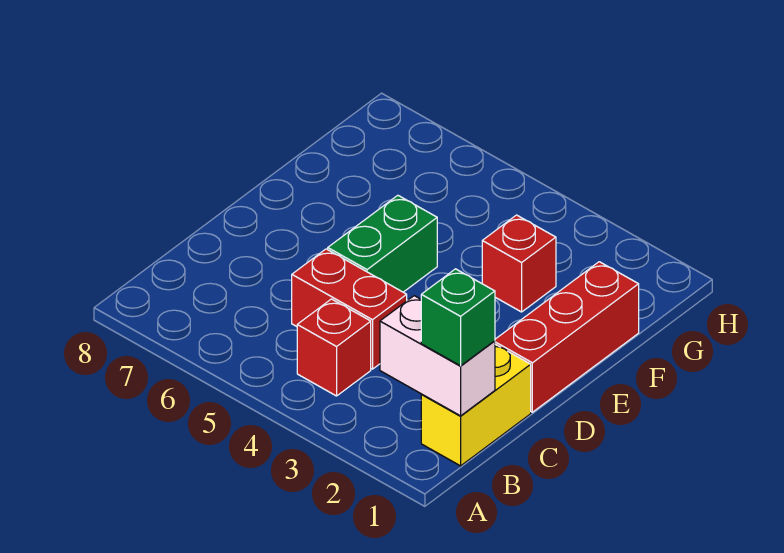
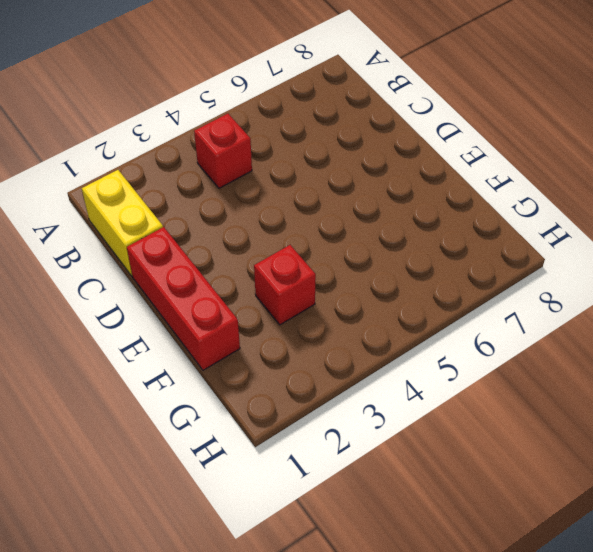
none -> red brick C4:C5 level 1
none -> green brick D5:E5 level 1

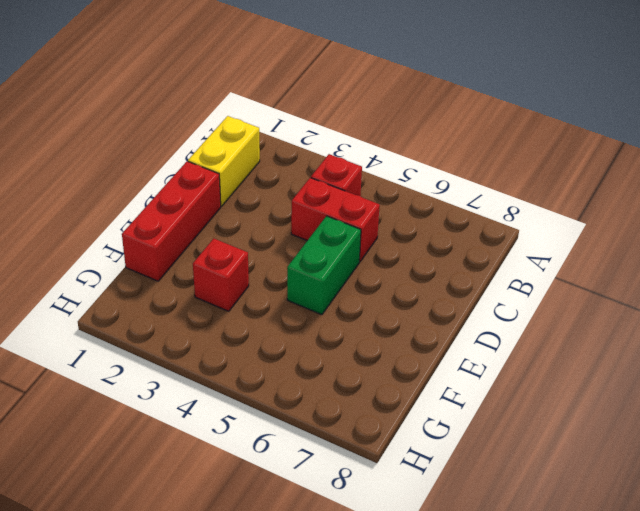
none -> white brick B1:B2 level 2
none -> green brick B1 level 3

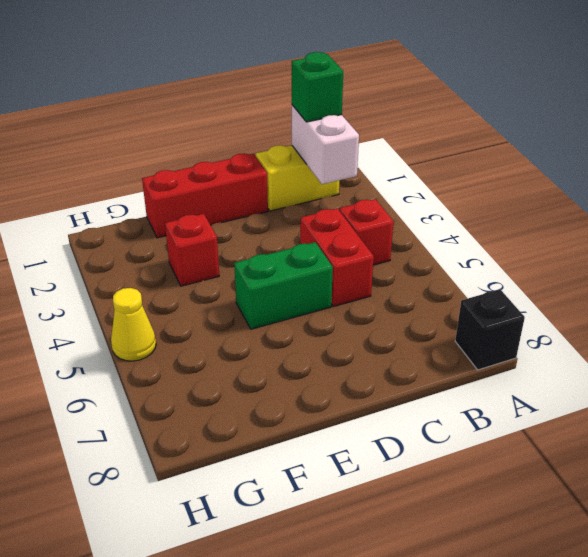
black brick A8 level 1 -> none
yellow cone H5 level 1 -> none

